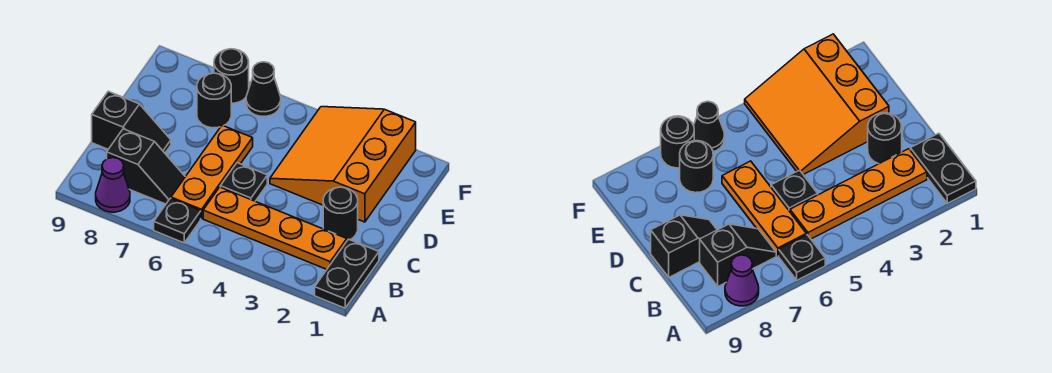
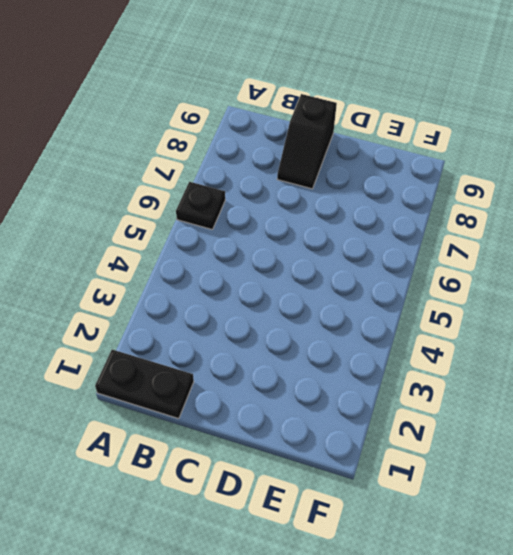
none -> purple cone A8 level 1
none -> orange plate B2:B5 level 1
none -> orange plate B6:D6 level 1

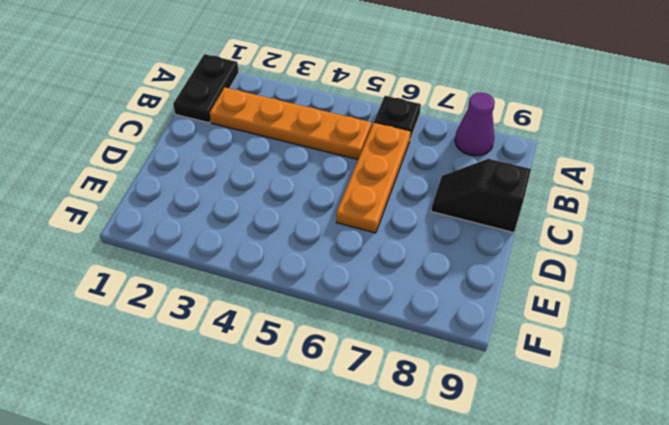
none -> black slope B7:B8 level 1 top 8
none -> black round brick C2 level 1
none -> black plate C5 level 1

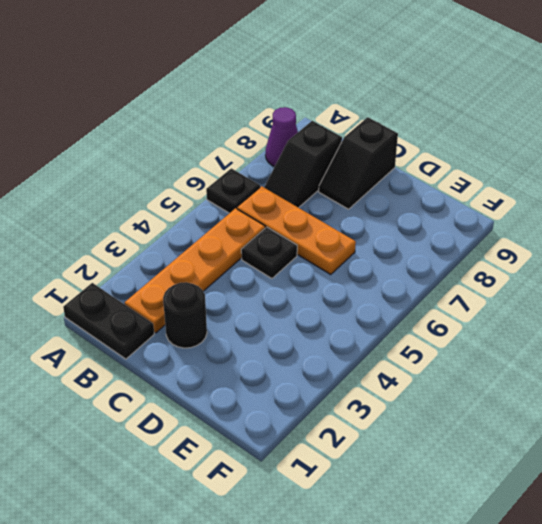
none -> orange slope D2:F4 level 1 top 2
none -> black round brick E7 level 1
none -> black cone F6 level 1

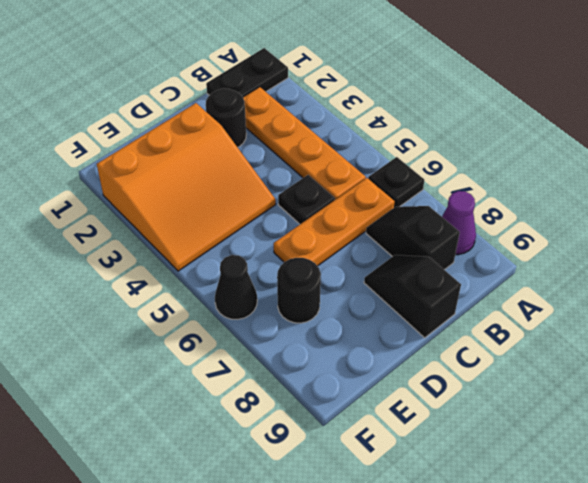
none -> black round brick F7 level 1

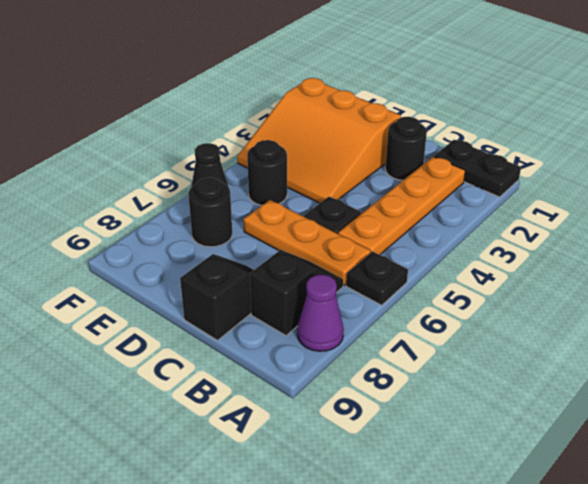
black round brick E5 level 1 -> black round brick F7 level 1

